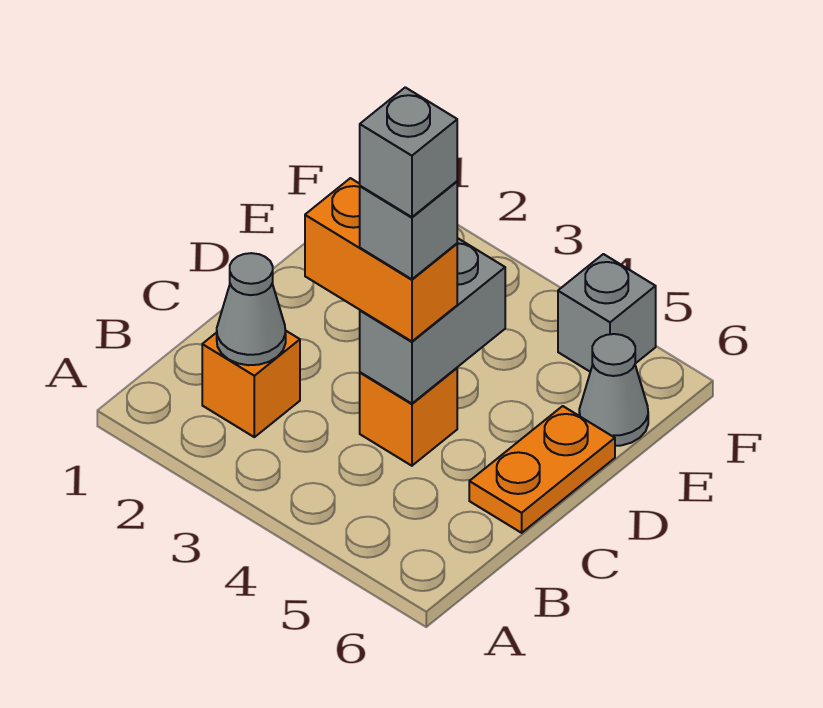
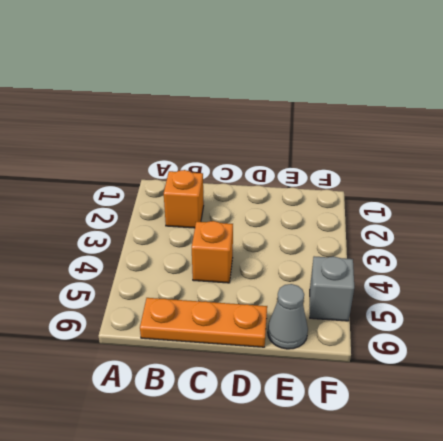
orange plate B6:D6 level 1 -> orange plate C6:D6 level 1
none -> grey cone B2 level 2
none -> grey brick C4:D4 level 2

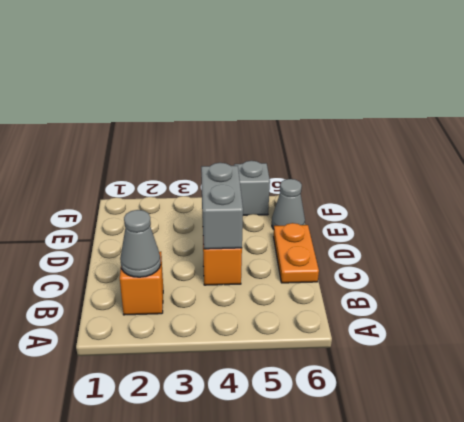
none -> orange brick C3:C4 level 3
none -> grey brick C4 level 4

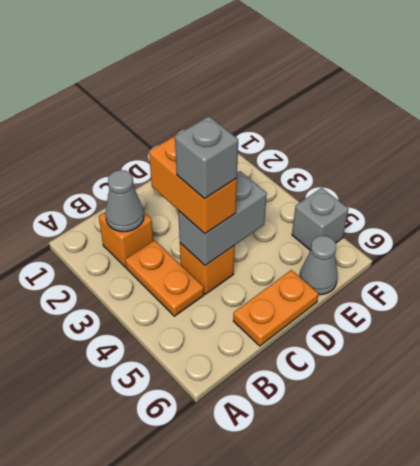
orange plate B3:B4 level 1 -> none
none -> grey brick C4 level 5

